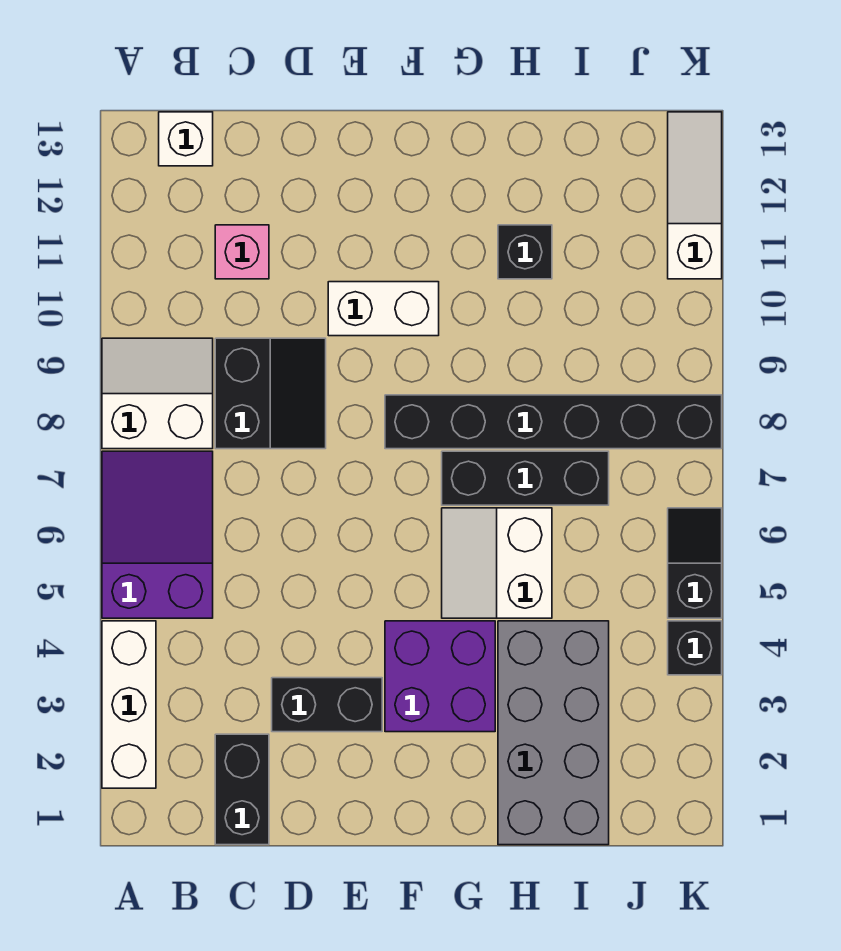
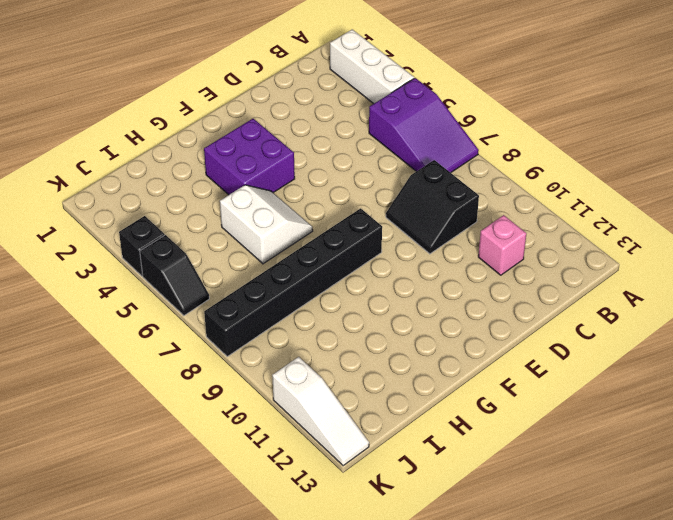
none -> white slope A8:B9 level 1 top 8
none -> white brick B13 level 1
none -> black brick C1:C2 level 1

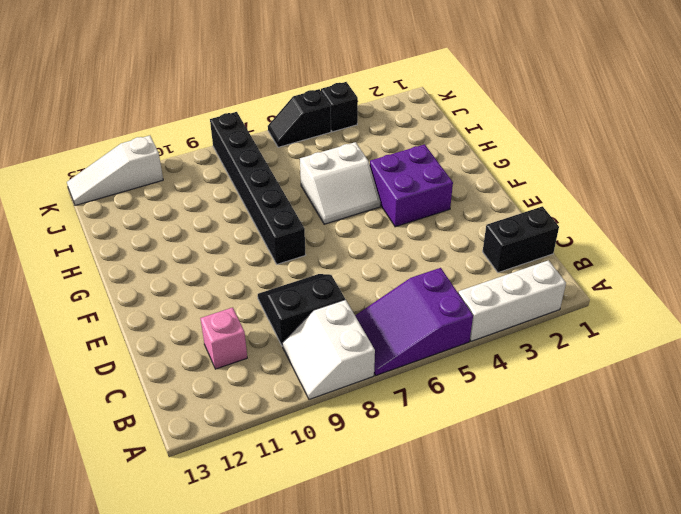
none -> white brick B13 level 1
none -> black brick D3:E3 level 1
none -> white brick E10:F10 level 1

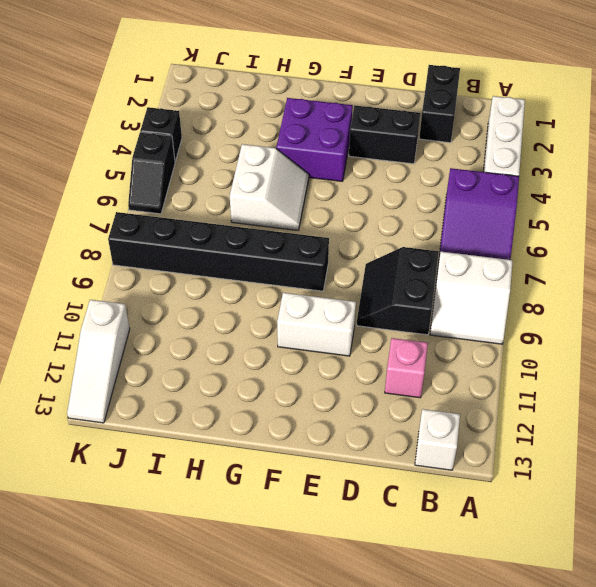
none -> black brick G7:I7 level 1
none -> grey brick H1:I4 level 1
none -> black brick H11 level 1

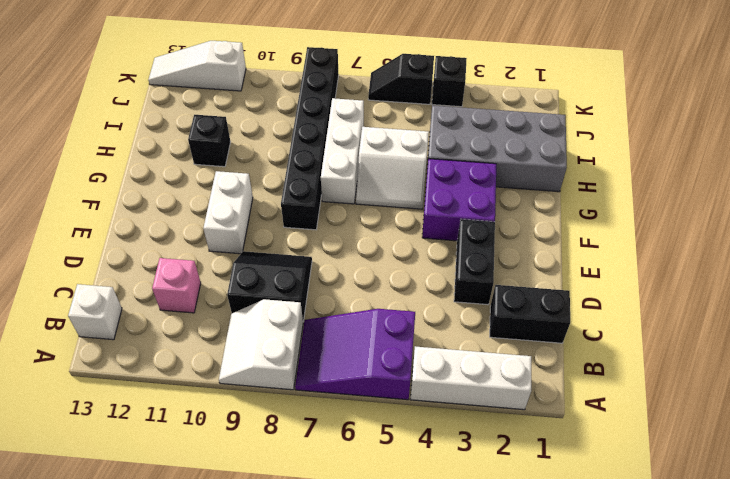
white brick G7:I7 level 1 -> black brick G7:I7 level 1

